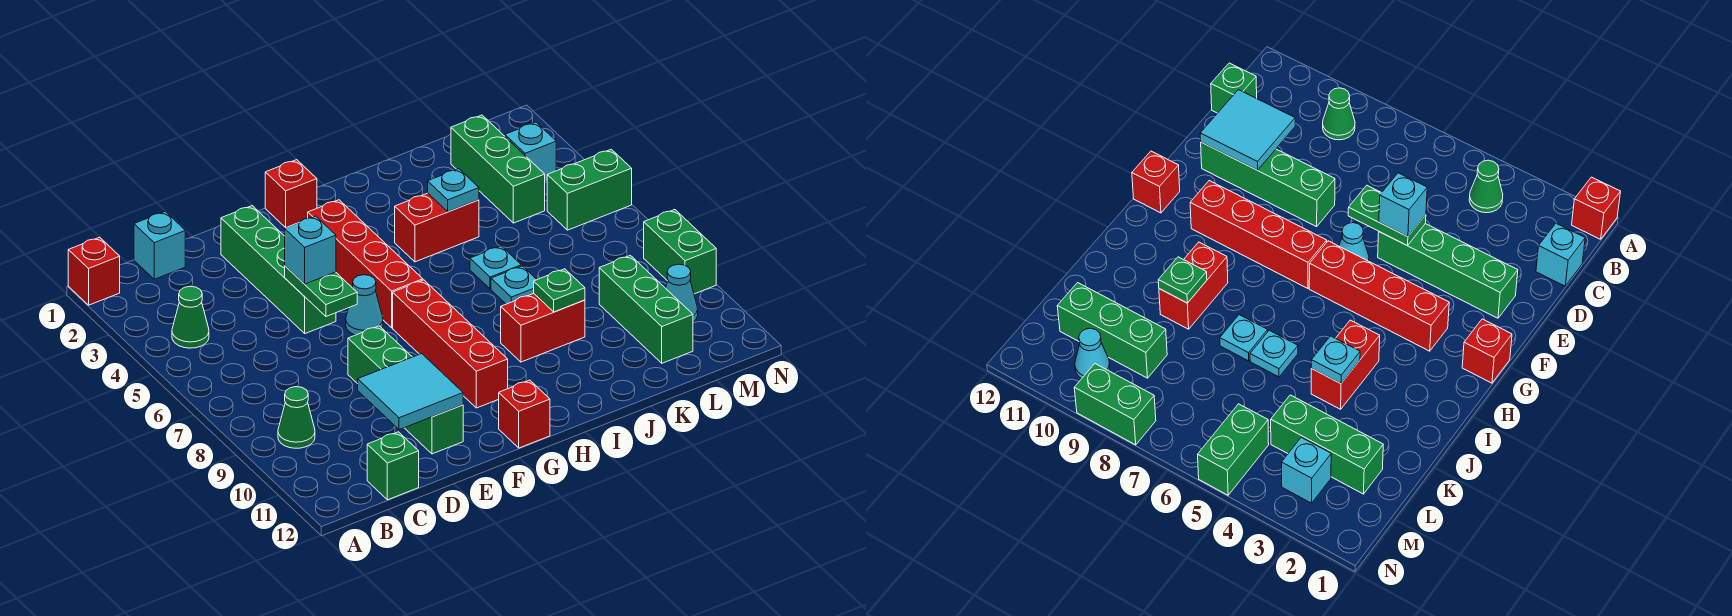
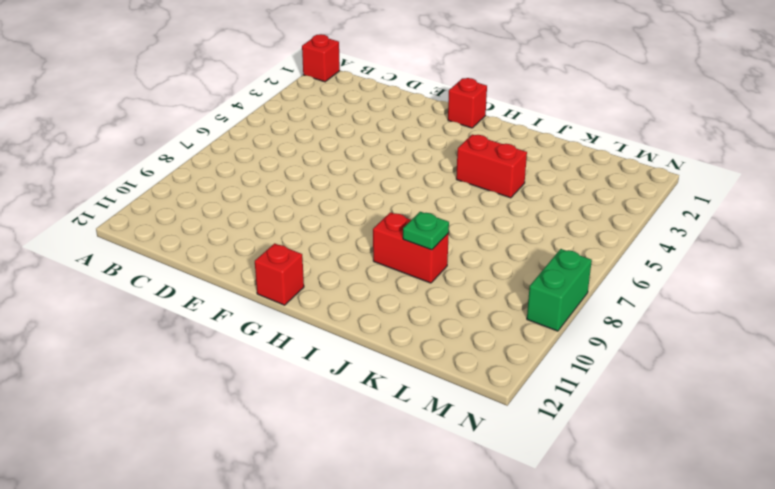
none -> green cone B4 level 1
none -> green cone B9 level 1
none -> cyan brick C1 level 1

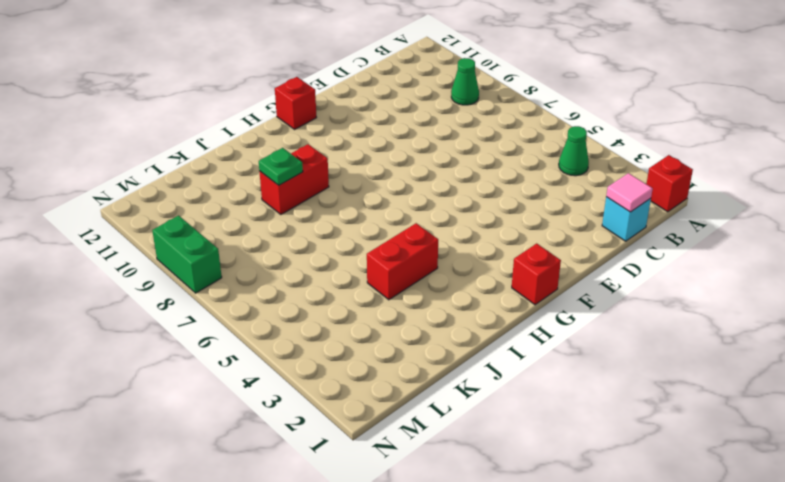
pink tile C1 level 2 -> none
none -> green brick C12 level 1
none -> green brick E2:E5 level 1
none -> green brick E8:E11 level 1

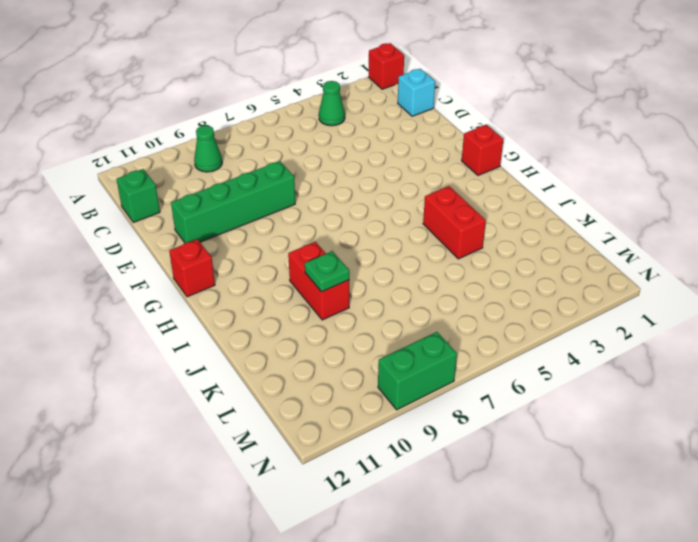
none -> green brick E2:E5 level 1
none -> cyan cone F6 level 1
none -> red brick G3:G6 level 1

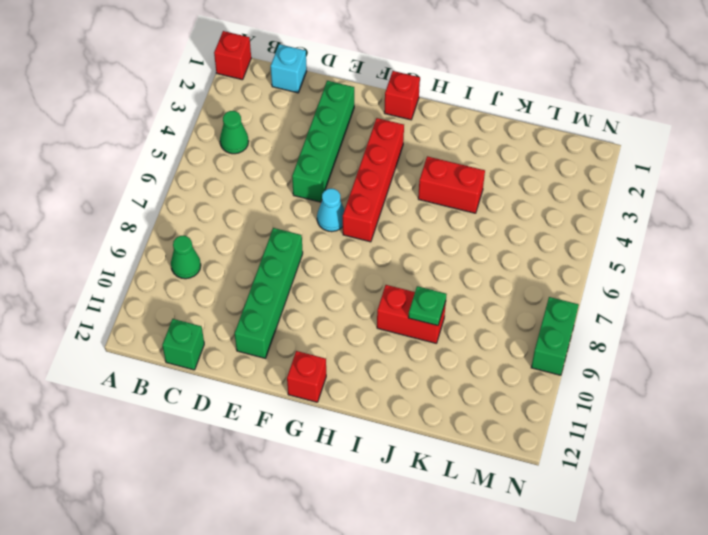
none -> red brick G7:G10 level 1
none -> cyan plate J6 level 1
none -> cyan plate J7 level 1

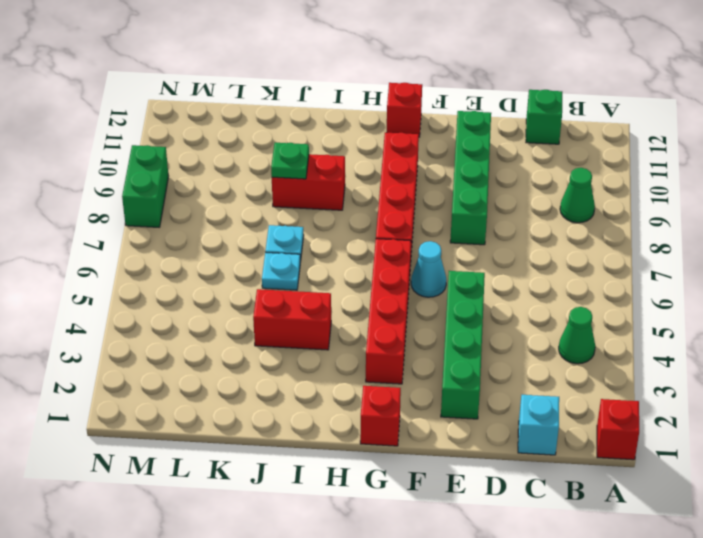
none -> green brick L2:L4 level 1
none -> green brick L9:L11 level 1
none -> cyan brick M3 level 1

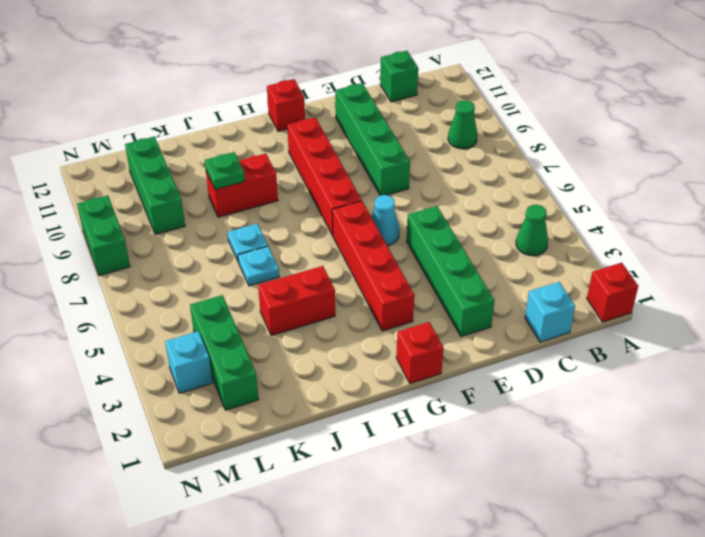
none -> green brick M5:N5 level 1
none -> cyan cone M10 level 1
none -> cyan tile D10:E11 level 2

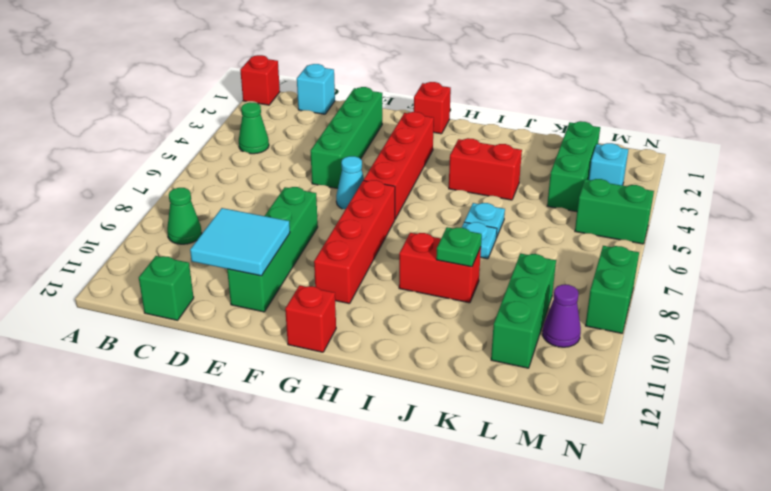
purple cone M10 level 1 -> cyan cone M10 level 1
none -> green plate E5:E6 level 2
none -> cyan plate J4 level 2
none -> cyan brick E5 level 3

